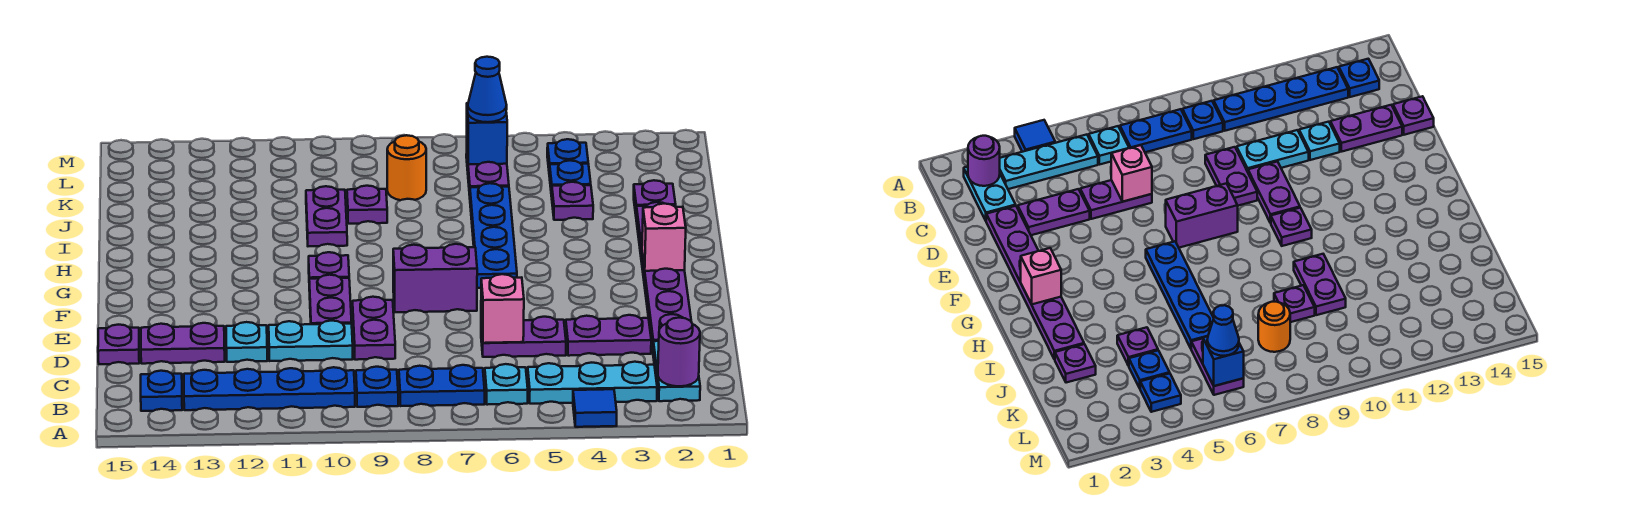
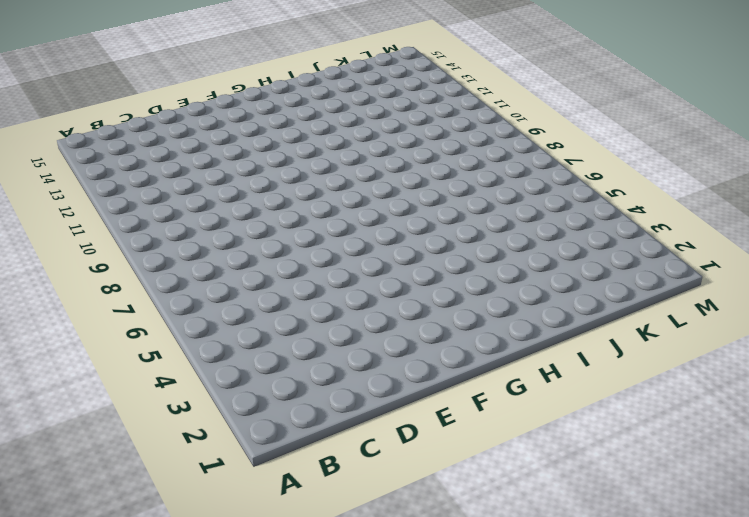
none -> blue tile A4 level 1
none -> cyan plate B2:C2 level 1
none -> cyan plate B3:B5 level 1
none -> cyan plate B6 level 1

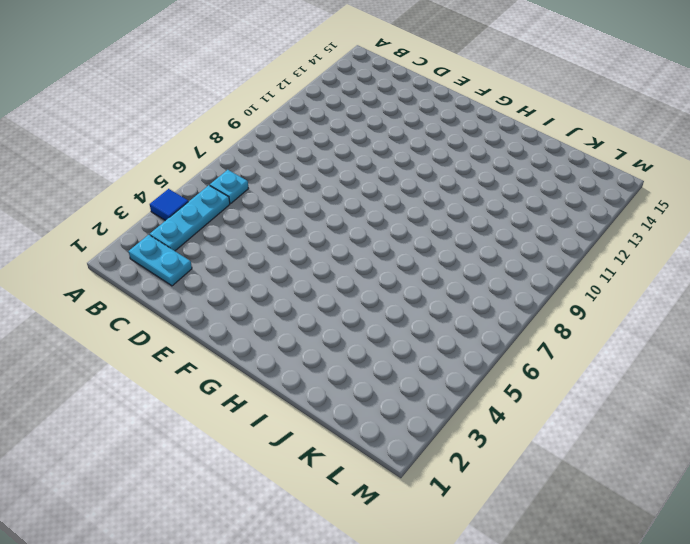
none -> blue plate B7:B8 level 1
none -> blue plate B9 level 1
none -> blue plate B10:B13 level 1
none -> blue plate B14 level 1

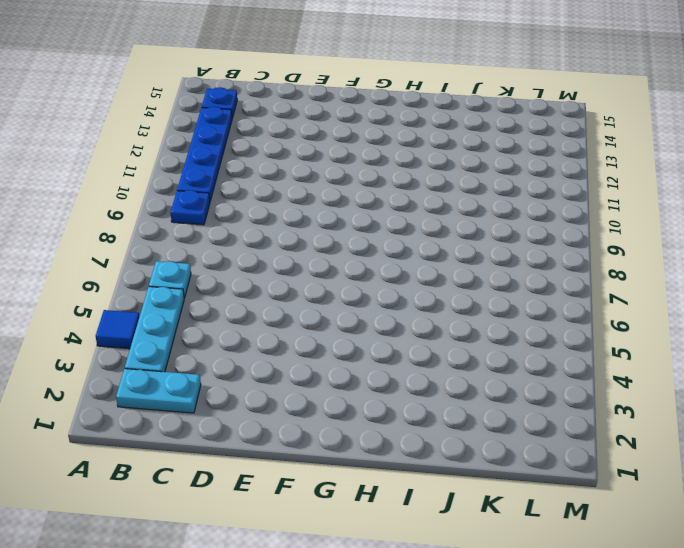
none -> blue plate B7:B8 level 1
none -> purple plate D2:I2 level 1
none -> purple plate D3:D4 level 1
none -> purple plate D5:D6 level 1

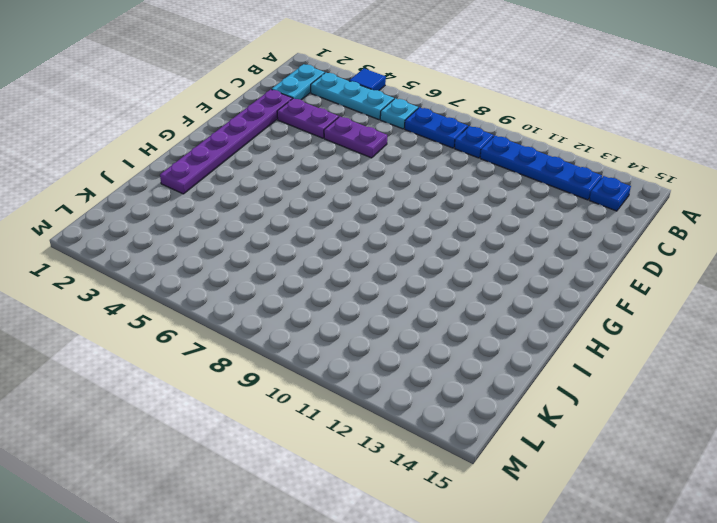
none -> purple plate D9:E9 level 1
none -> cyan plate D10:D11 level 1
none -> cyan plate D12 level 1
none -> purple plate D13:D14 level 1

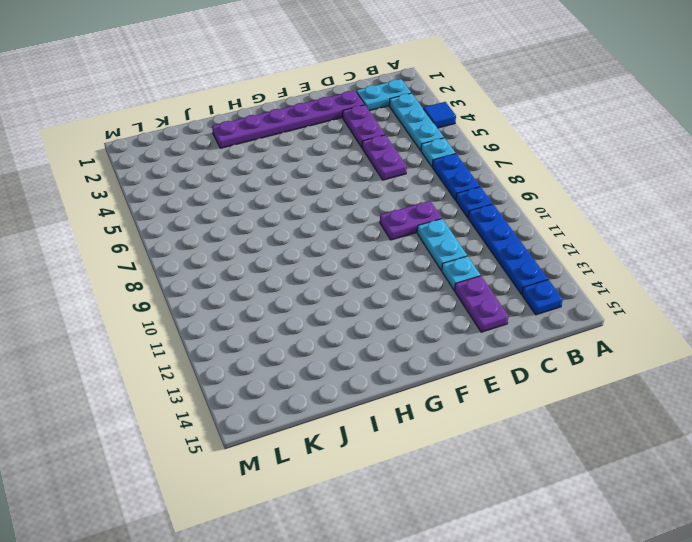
none -> purple plate D15 level 1
none -> purple plate E10:F10 level 1
none -> purple brick F7:F8 level 1
none -> blue plate G6:J6 level 1

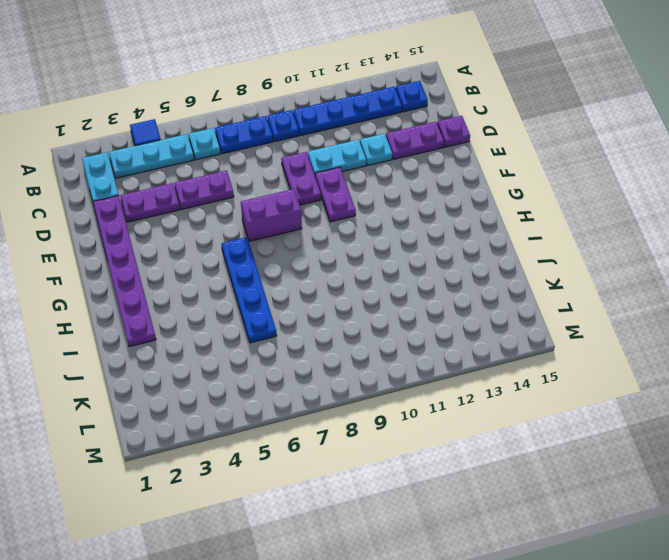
none -> purple plate G10 level 1
none -> purple plate I10:J10 level 1
none -> purple plate J2 level 1
none -> purple plate J4 level 1

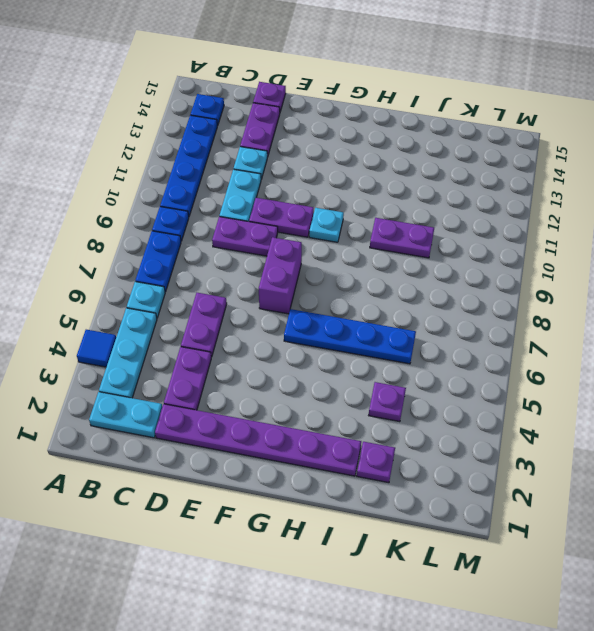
cyan plate G10 level 1 -> purple plate G10 level 1
none -> purple plate J9 level 1
none -> blue plate K4 level 1
none -> purple plate K6:L6 level 1
none -> orange round brick K8 level 1

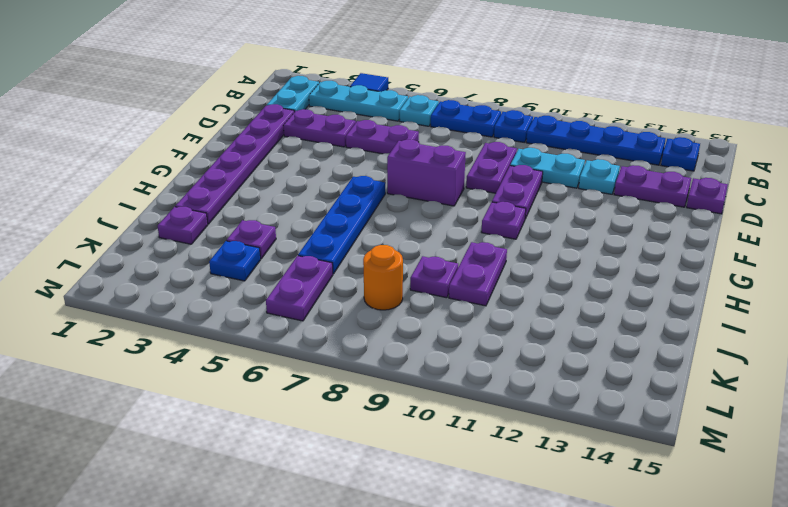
none -> blue plate L4 level 1
none -> purple round brick B2 level 2
none -> pink brick D6 level 2
none -> pink brick G2 level 2

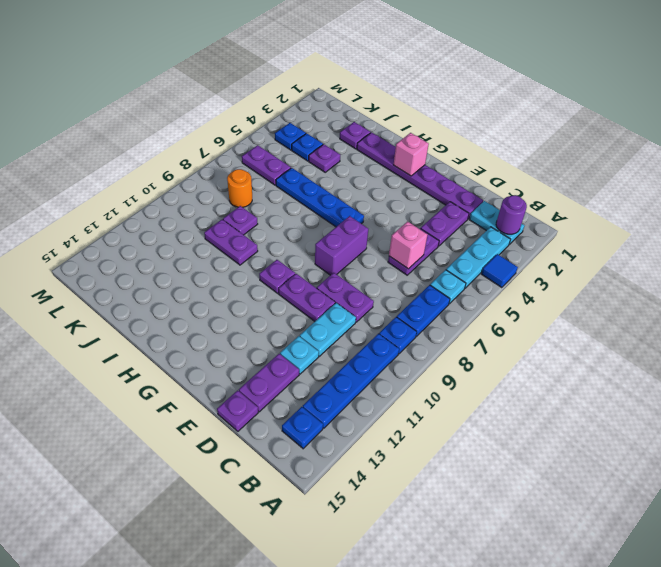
none -> blue brick L6 level 2
none -> blue cone L6 level 3

